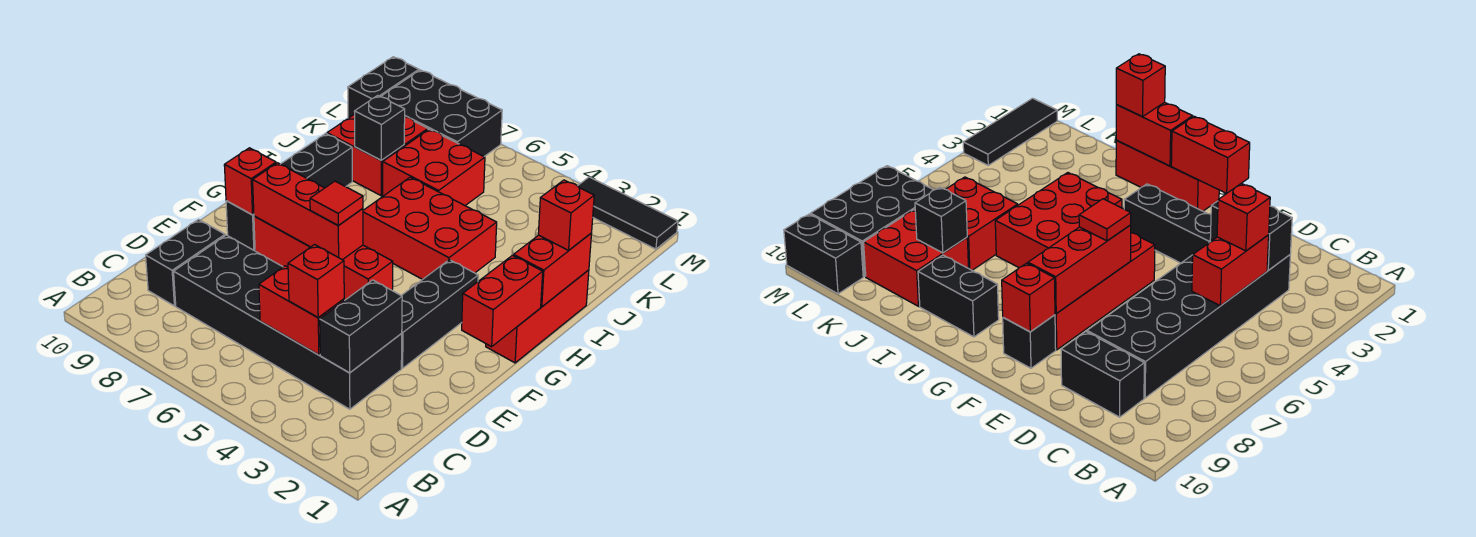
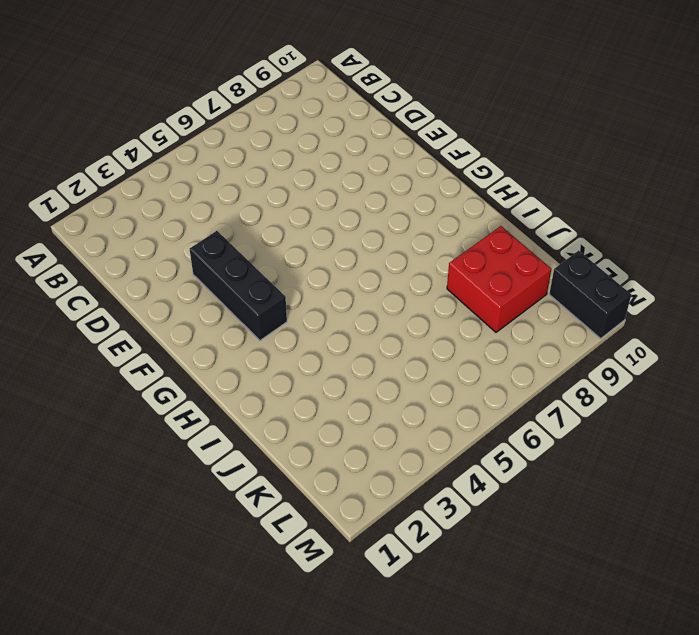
none -> black brick C3:D8 level 1
none -> black brick C9:D9 level 1
none -> red brick F5:F8 level 1

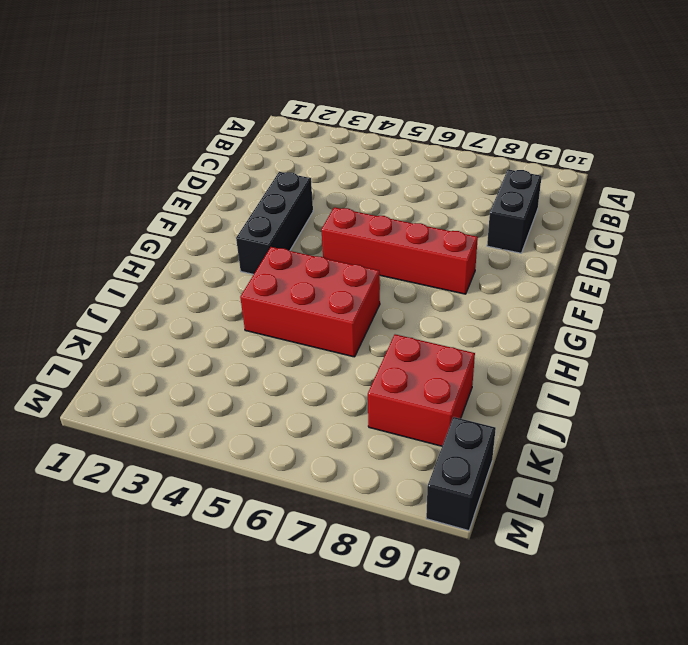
none -> black brick C3:D8 level 1
none -> black brick F9 level 1
none -> red brick G1:I1 level 1

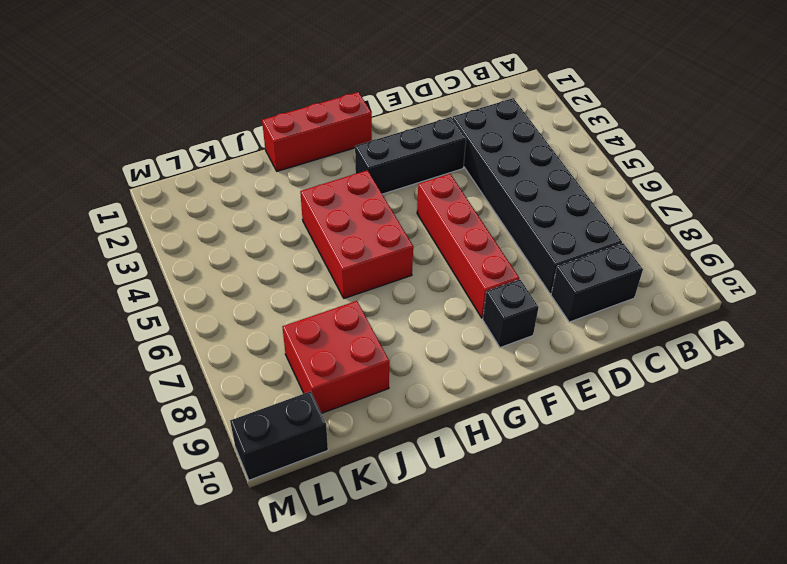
none -> black brick H9:I9 level 1
none -> red brick J6:K7 level 1
none -> black brick L7:M9 level 1

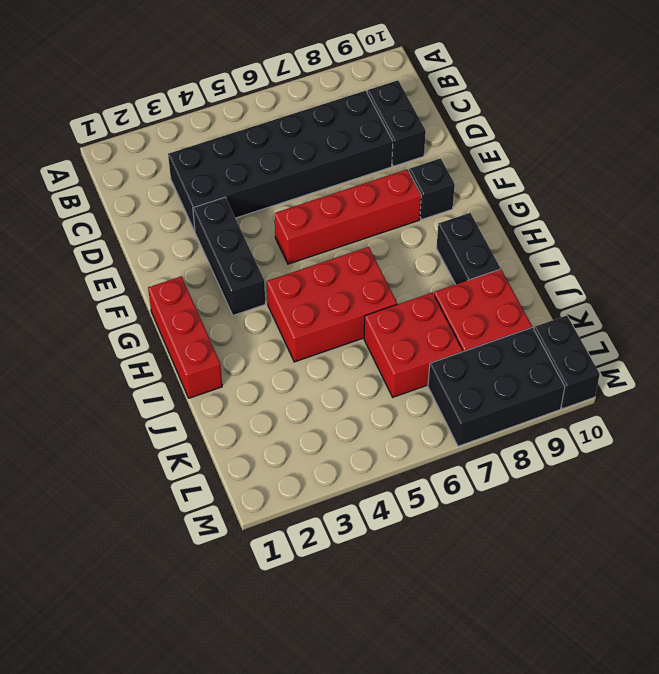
none -> black tile M1:M3 level 1
none -> black brick C3:D3 level 2
none -> red brick C4:C5 level 2

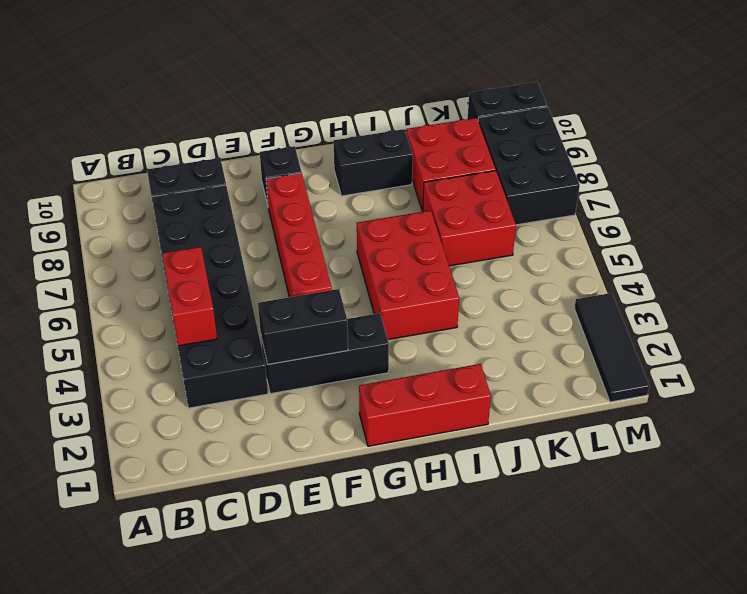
black brick E3:F3 level 2 -> black brick C3:D3 level 2
none -> red brick F1:G1 level 2
none -> red brick F6:F8 level 2
none -> red brick F9 level 2

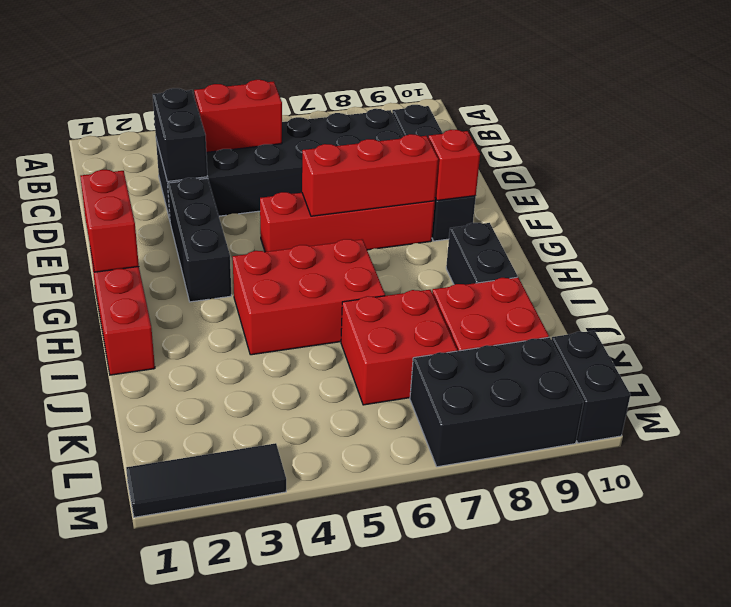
none -> red brick H1:I1 level 2
none -> black brick J8 level 2
none -> red brick C4 level 3

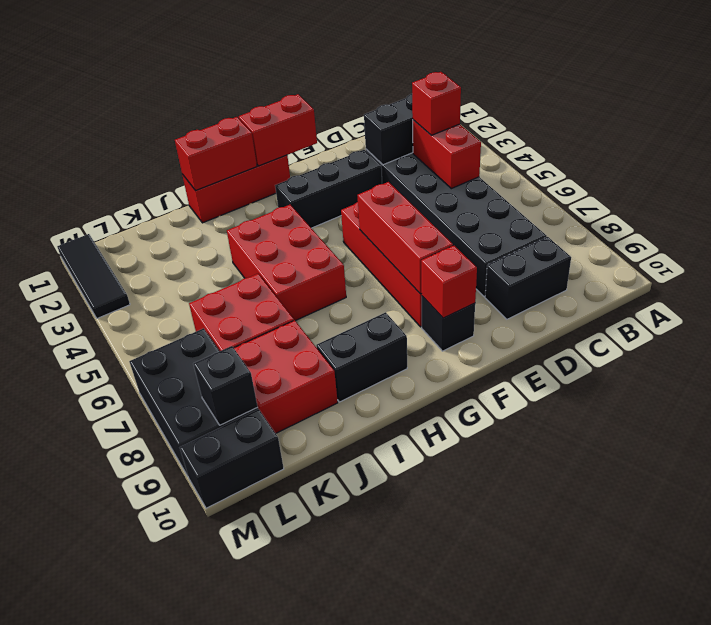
black brick L9 level 2 -> black brick J8 level 2
none -> red tile F6 level 3
none -> red brick I1 level 3

